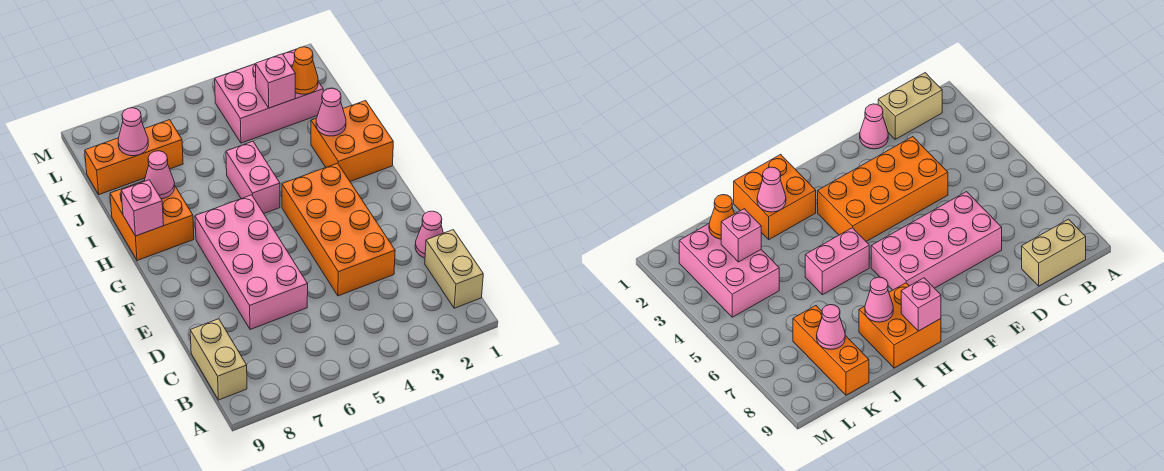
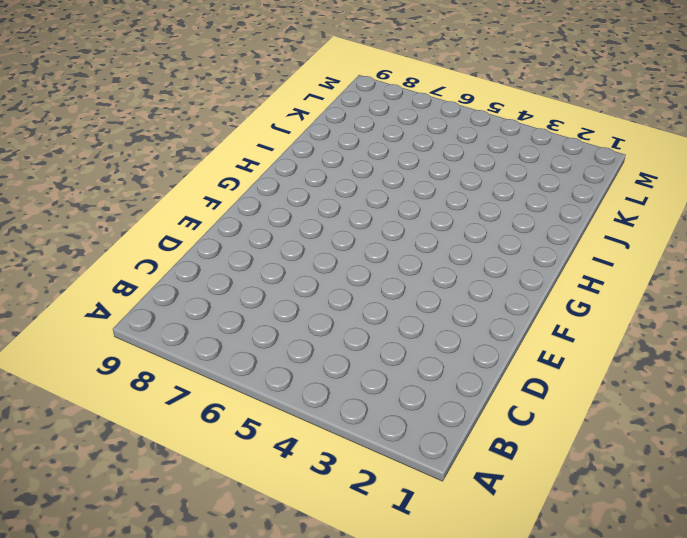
none -> tan brick B1:C1 level 1
none -> tan brick B9:C9 level 1
none -> pink cone D1 level 1

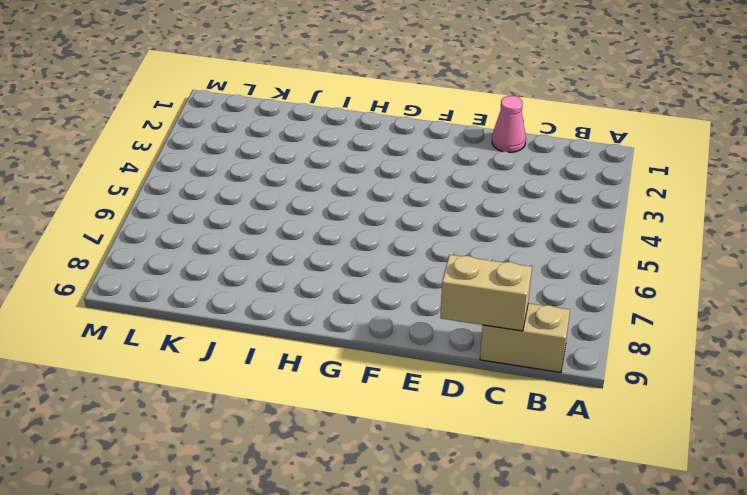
tan brick C9:D9 level 2 -> tan brick B1:C1 level 1
none -> orange brick D3:G4 level 1
none -> pink brick D6:G7 level 1
none -> orange brick H1:I2 level 1

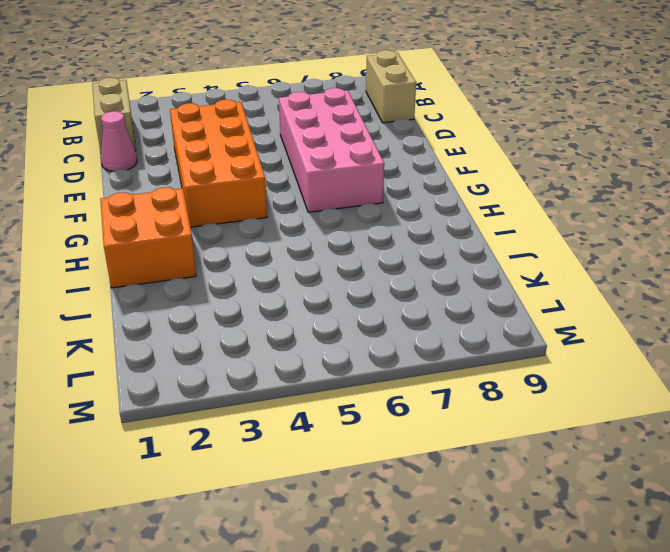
none -> pink brick H5:I5 level 1
none -> orange brick H8:I9 level 1
none -> pink brick K2:L4 level 1

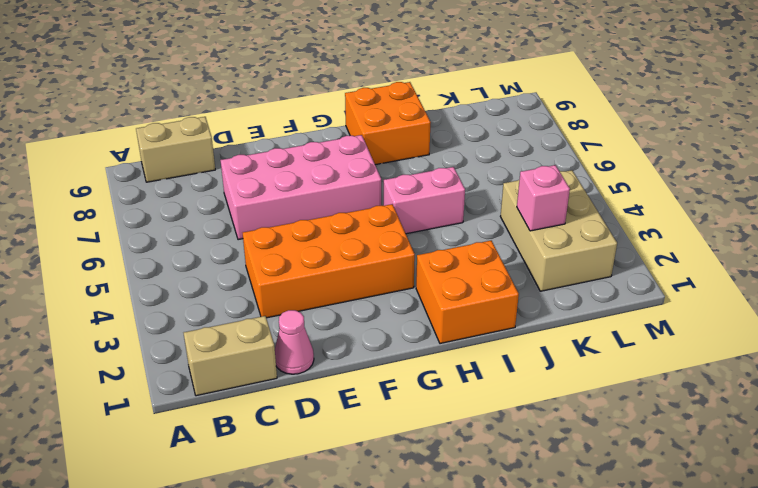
tan brick K2:L4 level 1 -> pink brick K2:L4 level 1
none -> orange brick K7:K9 level 1
none -> pink brick H9 level 2
none -> pink cone I2 level 2

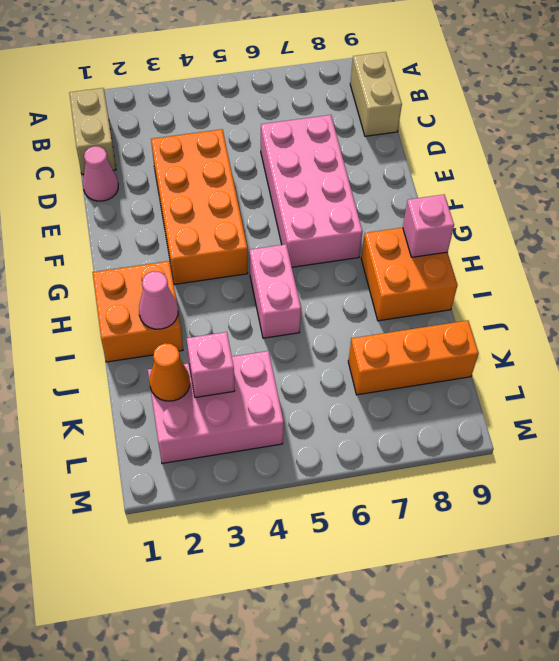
none -> pink cone I8 level 2
none -> pink cone K8 level 2

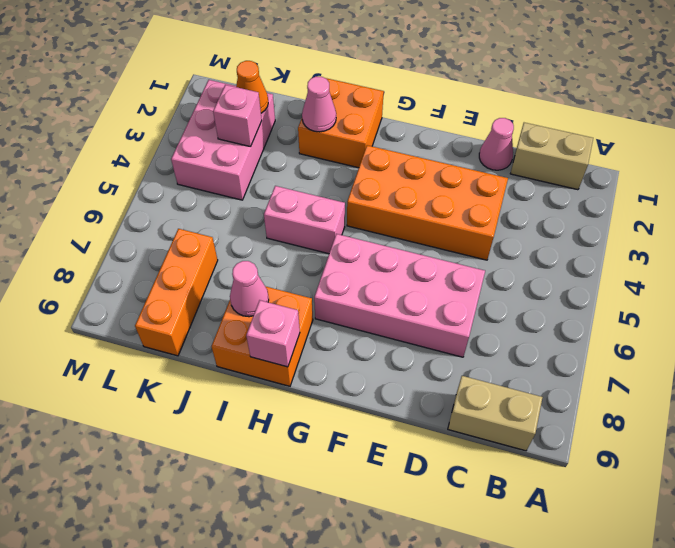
none -> pink cone K8 level 2

